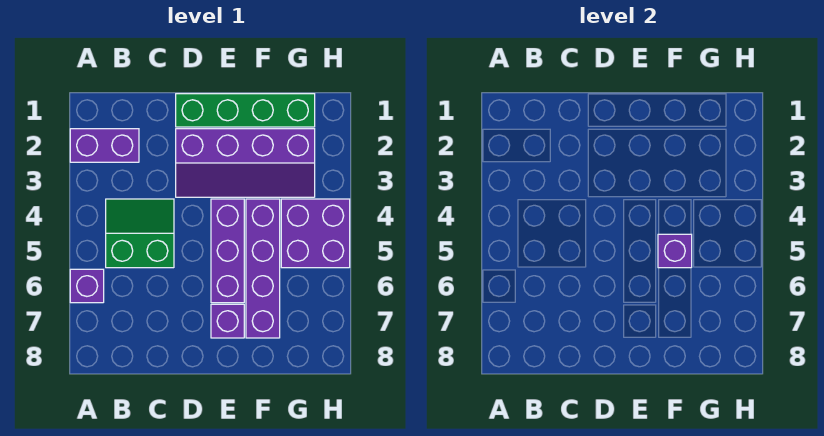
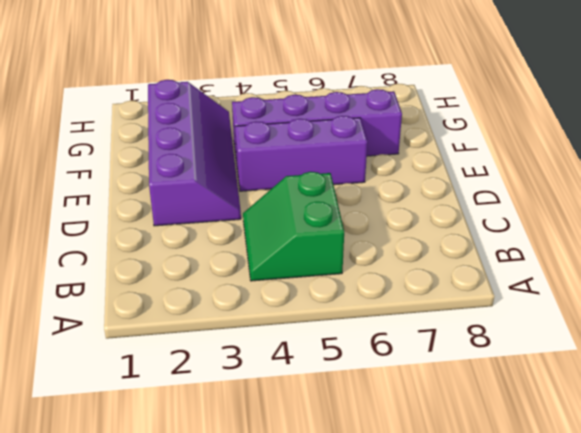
none -> purple brick A2:B2 level 1
none -> purple brick A6 level 1

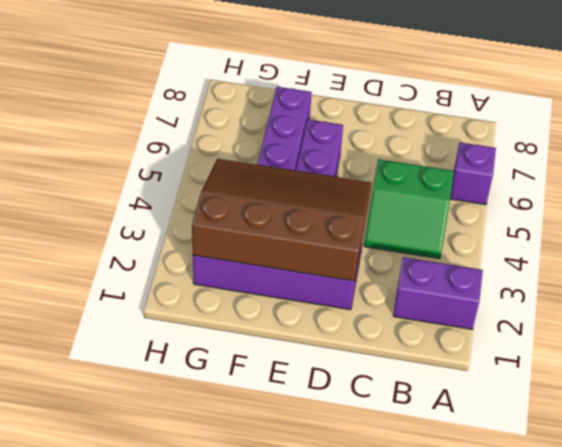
brown slope D2:G4 level 2 top 2 -> none
none -> green brick D1:G1 level 1
none -> purple brick E7 level 1

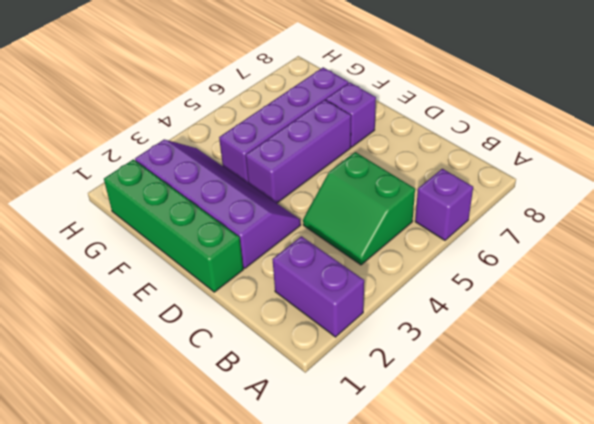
none -> purple brick G4:H5 level 1
none -> purple brick F5 level 2

